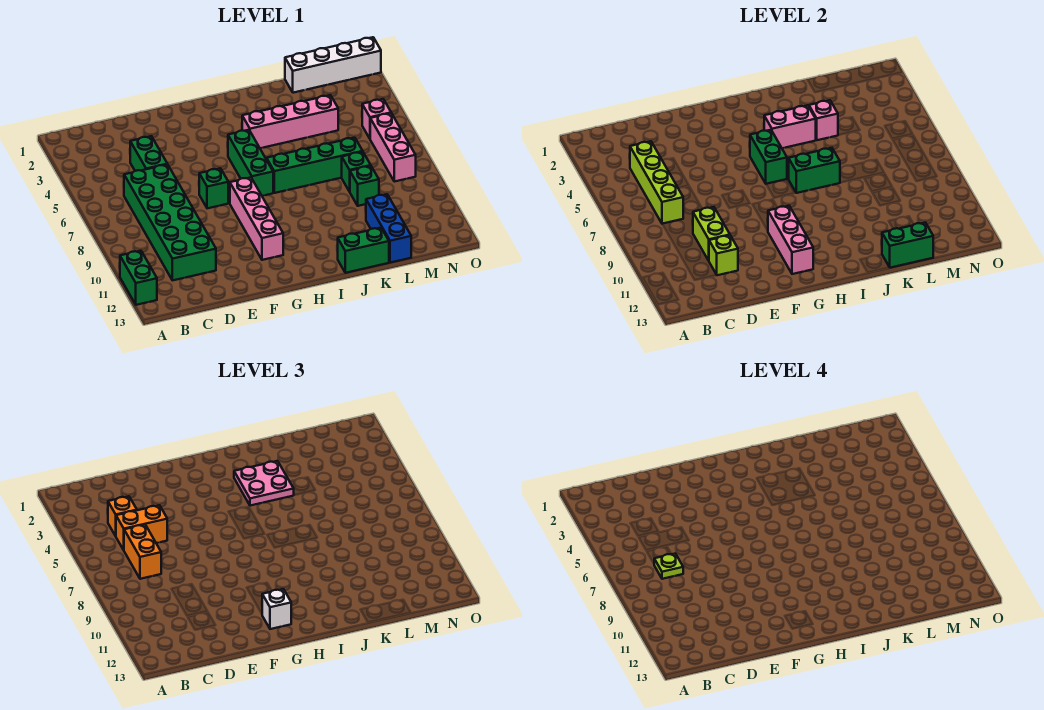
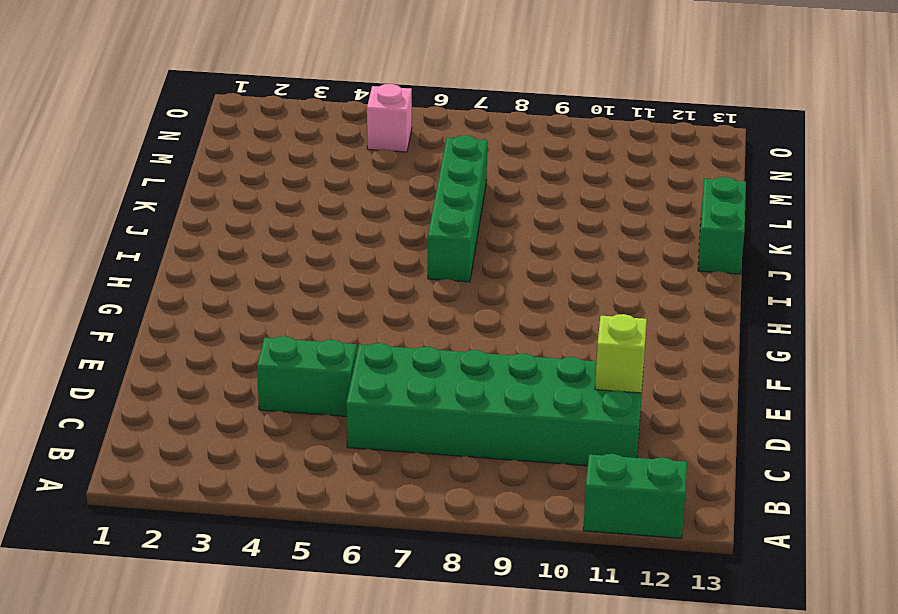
none -> green brick F7 level 1
none -> pink brick G8:G11 level 1
none -> green brick H5:H7 level 1
none -> pink brick I4:L4 level 1

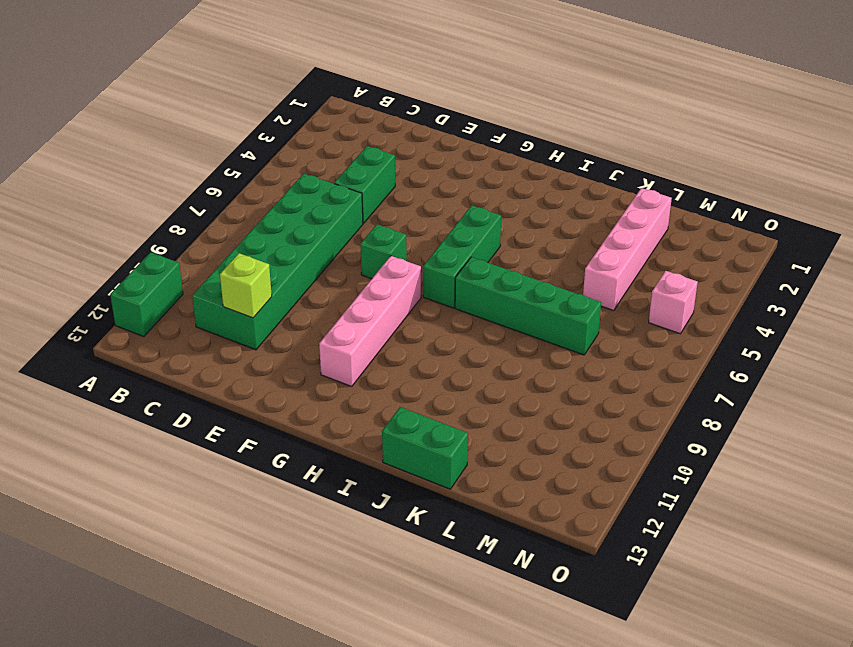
pink brick L2:L5 level 1 -> pink brick I4:L4 level 1
none -> white brick L1:O1 level 1
none -> green brick L8 level 1
none -> green brick L9 level 1
none -> blue brick L11:L13 level 1

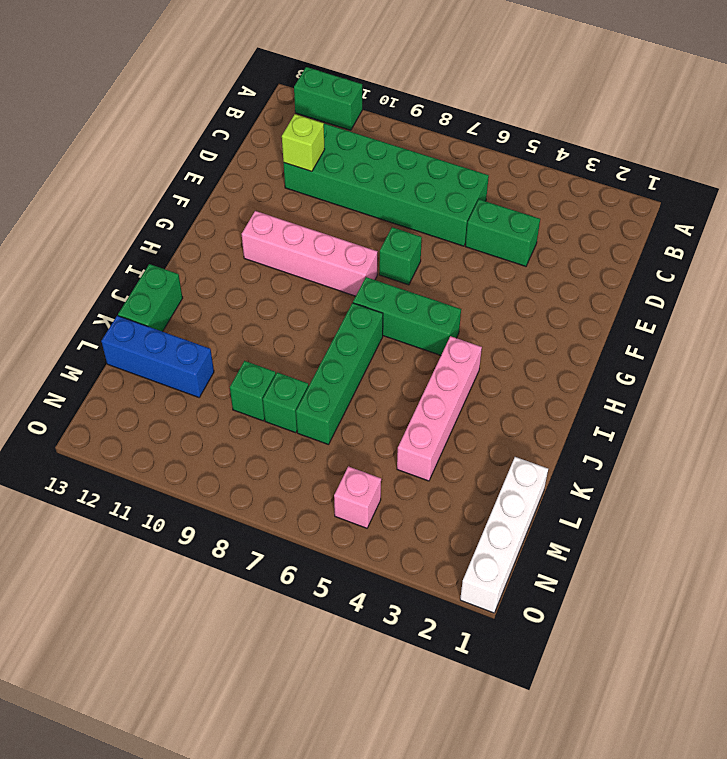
none -> pink brick N6:N8 level 1
none -> lime brick C4:C7 level 2
none -> lime brick D9:D10 level 2
none -> pink brick G10:G12 level 2

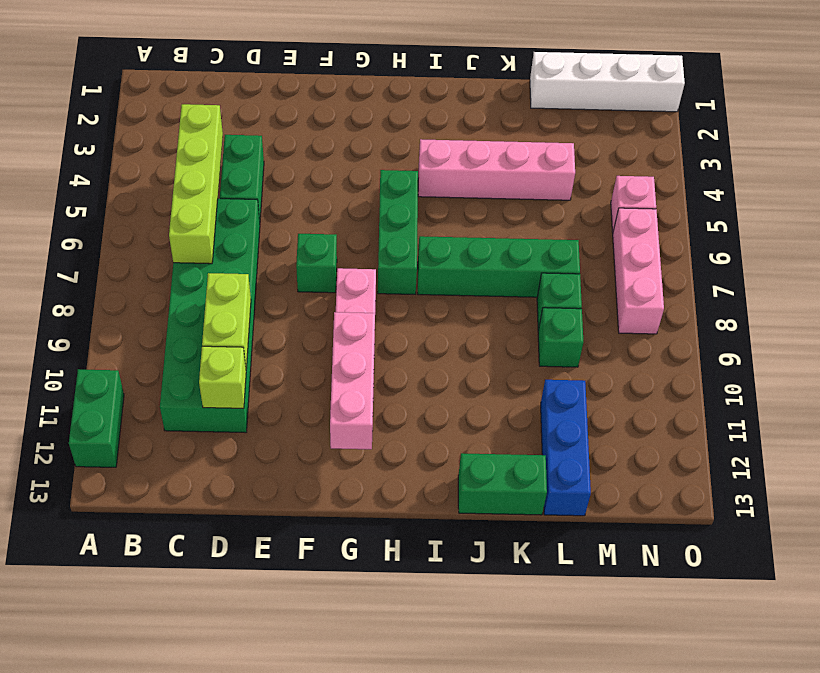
none -> green brick H5:H6 level 2
none -> pink brick I4:J4 level 2
none -> green brick I7:J7 level 2
none -> pink brick K4 level 2

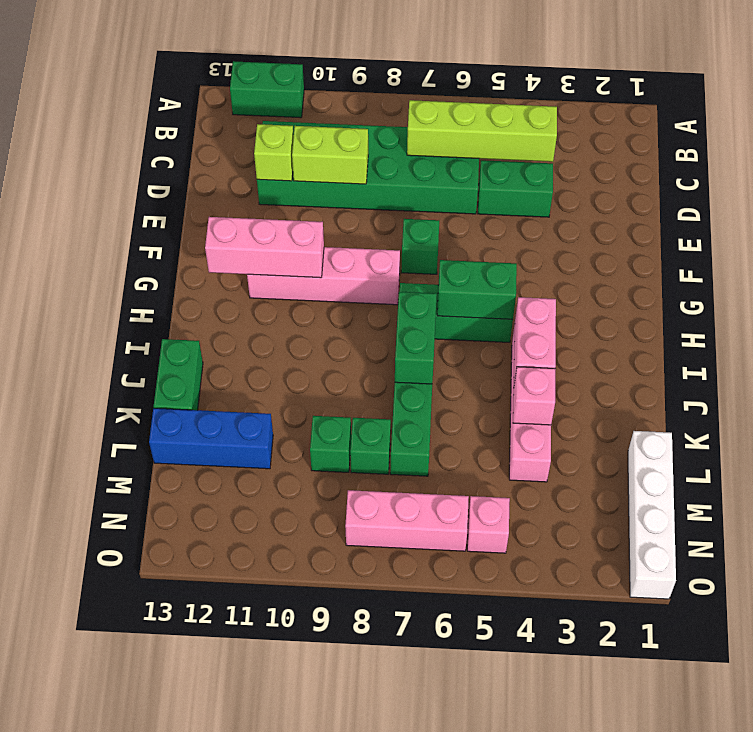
none -> green brick K13:L13 level 2
none -> orange brick C4 level 3
none -> orange brick C5:D5 level 3
none -> orange brick C6:C7 level 3

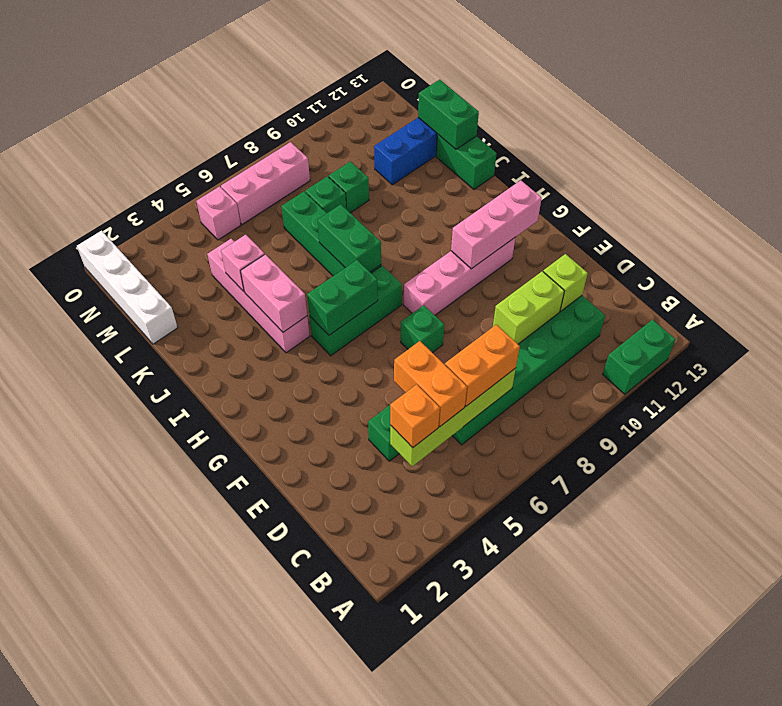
none -> white brick G12 level 3
none -> pink plate I3:J4 level 3
none -> lime plate C7 level 4

